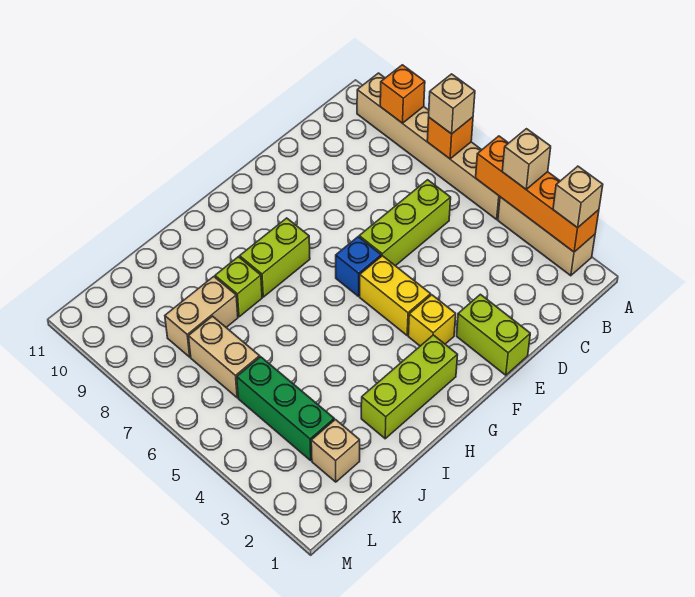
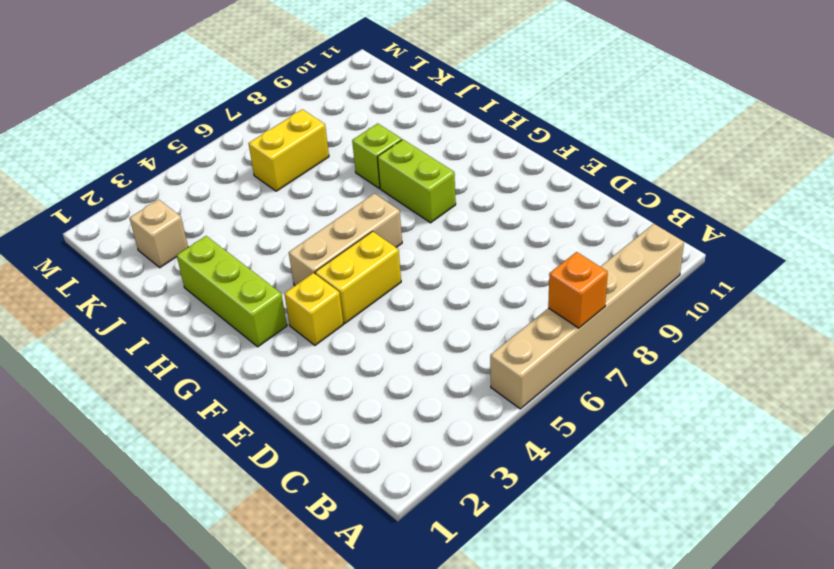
tan brick G4:G6 level 1 -> tan brick A2:A4 level 1
yellow brick K6:K7 level 1 -> tan brick K6:K7 level 1
none -> lime brick C6:E6 level 1
none -> lime brick E1:E2 level 1
none -> blue brick F6 level 1

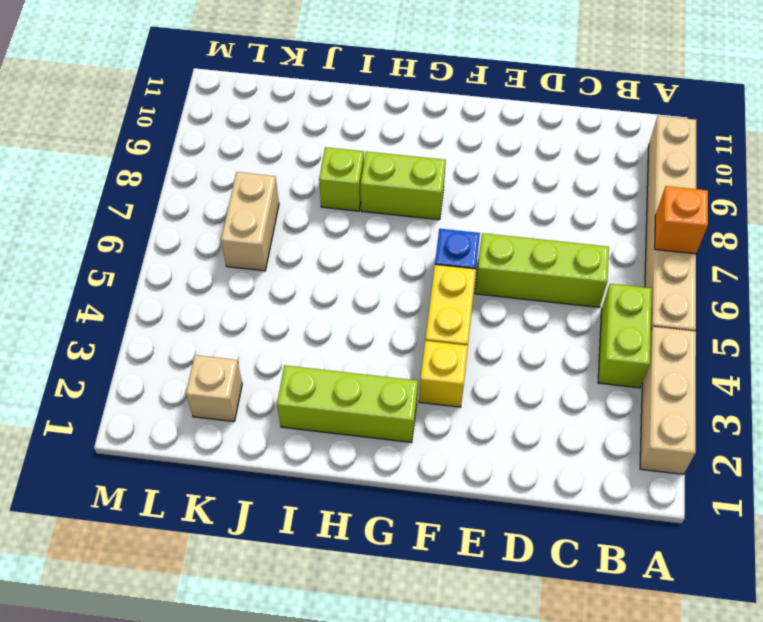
lime brick B4:B5 level 1 -> lime brick E1:E2 level 1
none -> tan brick J8:K8 level 1
none -> green brick K3:K5 level 1
none -> orange brick A2:A5 level 2

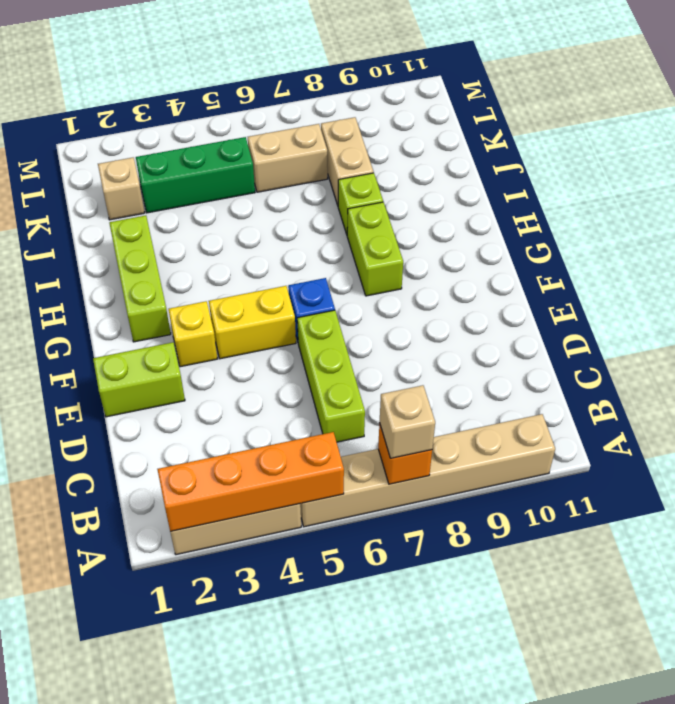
none -> orange brick A9 level 2
none -> tan brick A2 level 3
none -> tan brick A4 level 3

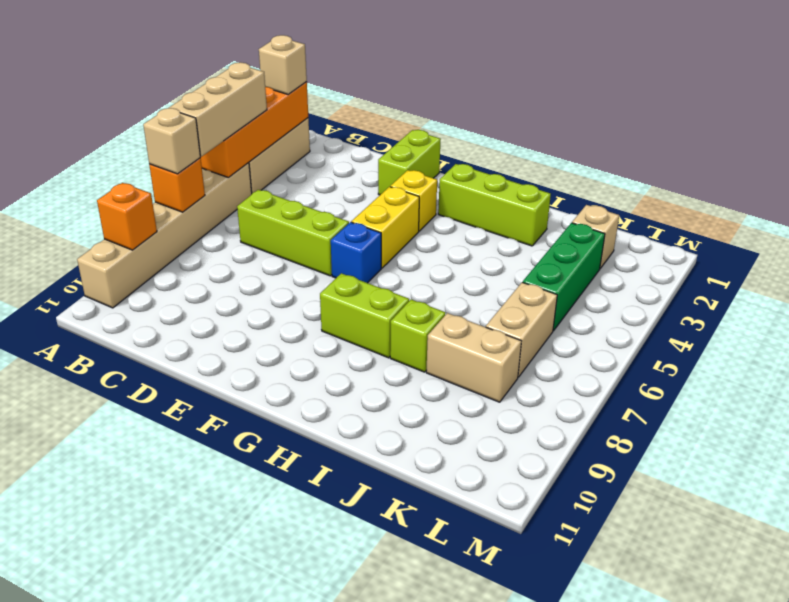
tan brick A4:A6 level 3 -> tan brick A4 level 3

